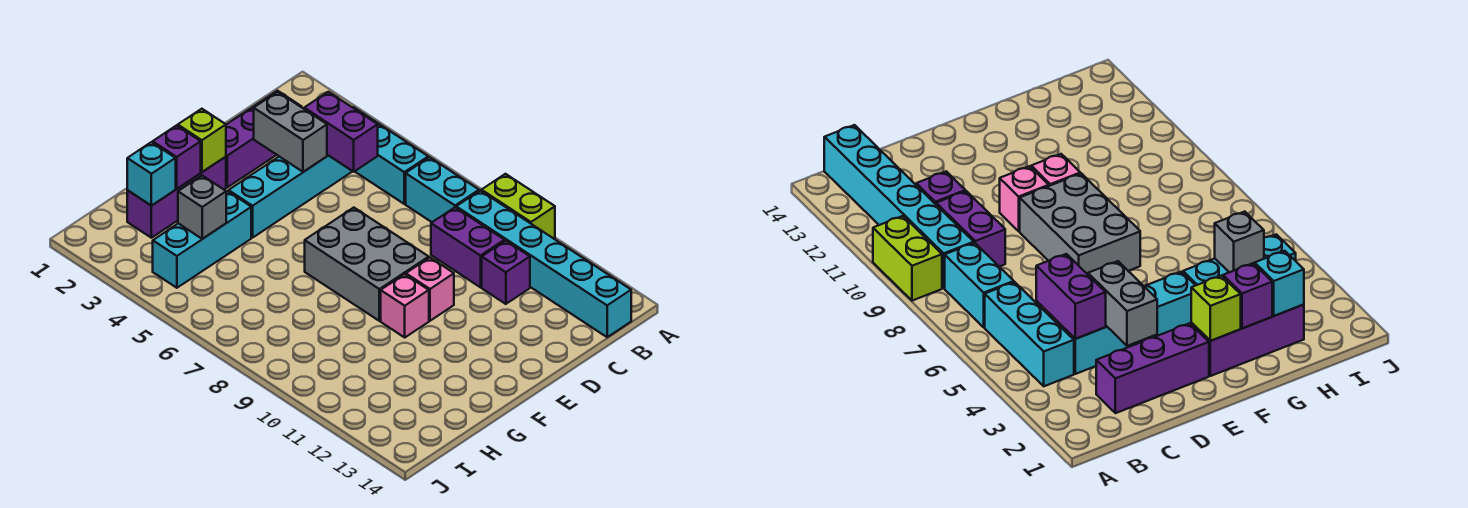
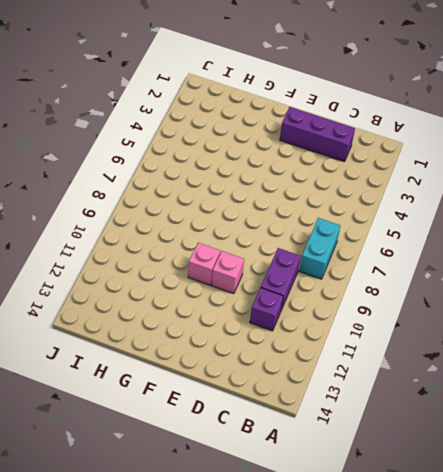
none -> lime brick A9:A10 level 1
none -> cyan brick B4:B6 level 1
none -> cyan brick B9:B14 level 1

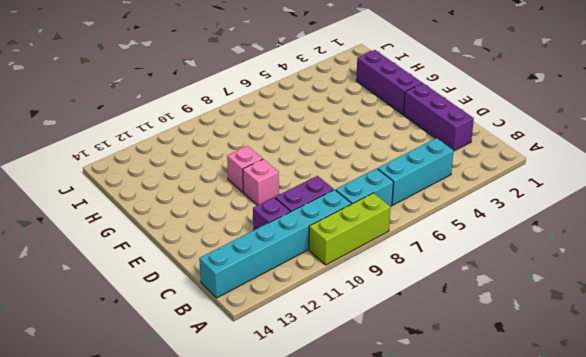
lime brick A8:A10 level 1 -> lime brick A9:A10 level 1
none -> cyan brick C4:F4 level 1
none -> grey brick E7:F9 level 1
none -> cyan brick G4:I4 level 1

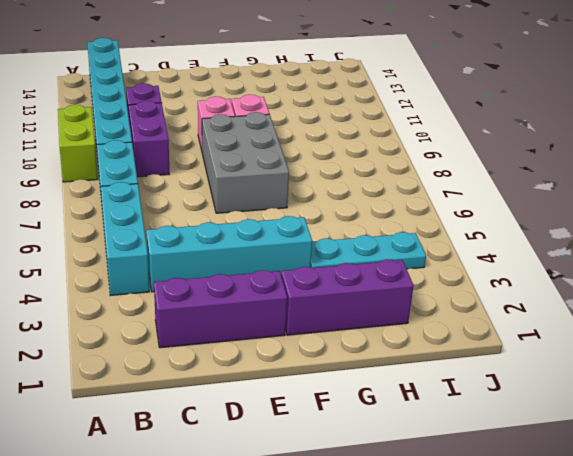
cyan plate G4:I4 level 1 -> cyan brick G4:I4 level 1
none -> purple brick C4:C5 level 2
none -> grey brick D3:D4 level 2
none -> lime brick F2 level 2

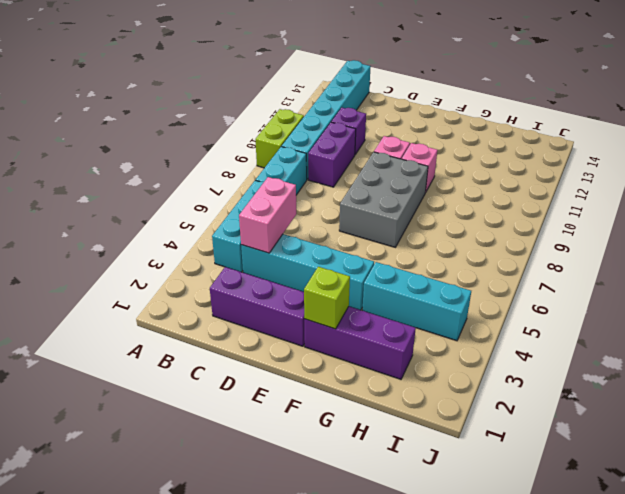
pink brick C4:C5 level 2 -> purple brick C4:C5 level 2
none -> grey brick D3:D4 level 2
none -> purple brick G2 level 2
none -> cyan brick H2 level 2

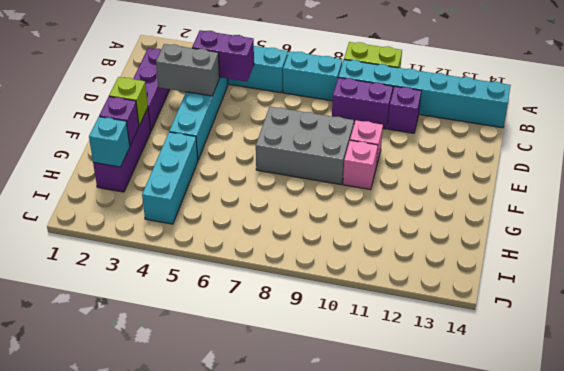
none -> grey brick H4 level 2

